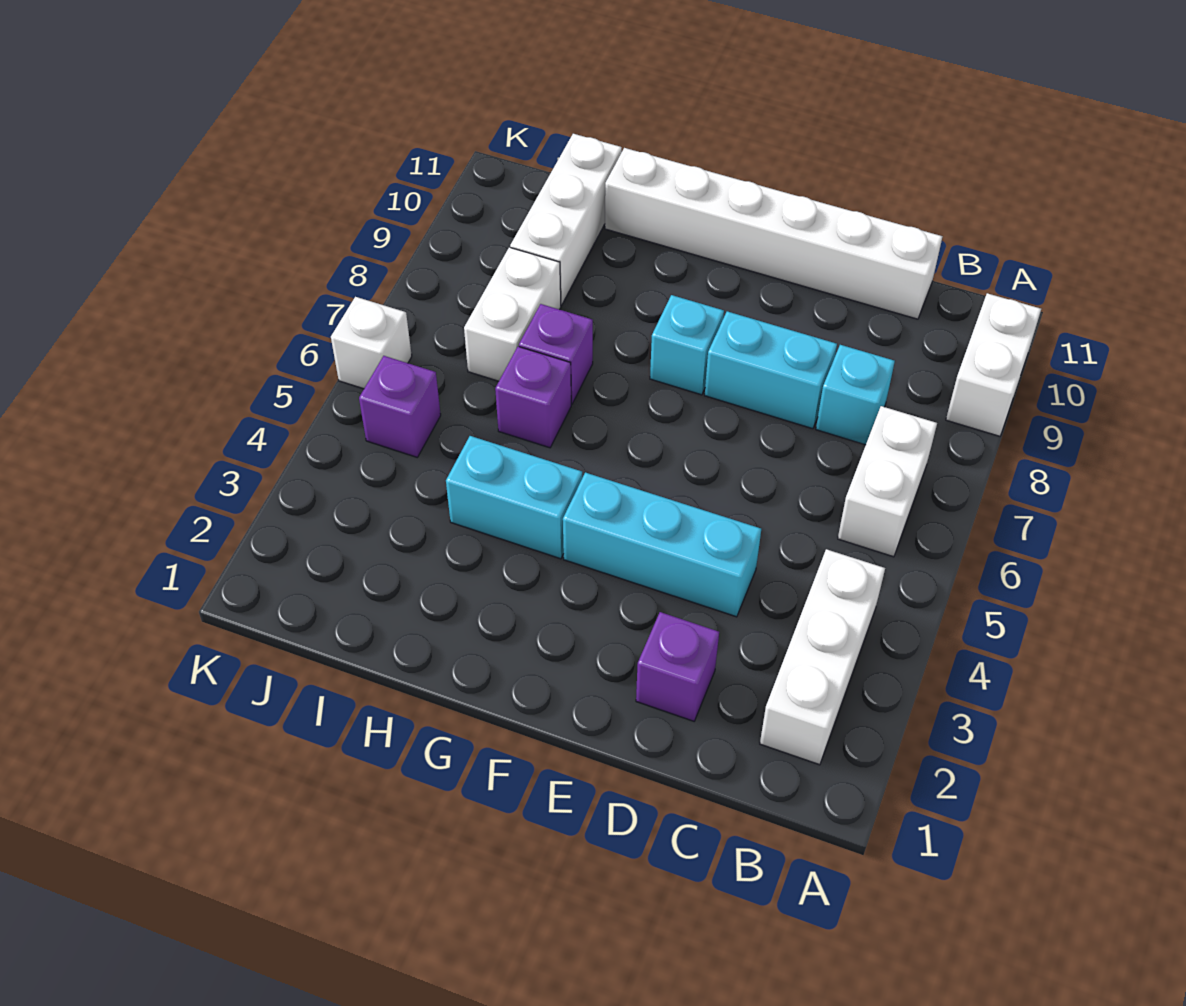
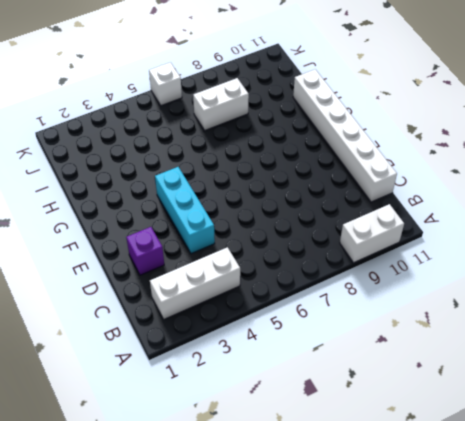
none -> white brick B6:B7 level 1
none -> cyan brick C8 level 1
none -> cyan brick D8:E8 level 1

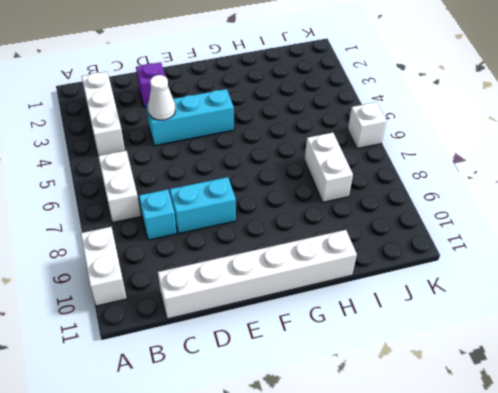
white cone D4 level 2 -> none
none -> cyan brick F8 level 1
none -> cyan brick G4:H4 level 1
none -> purple brick H6 level 1

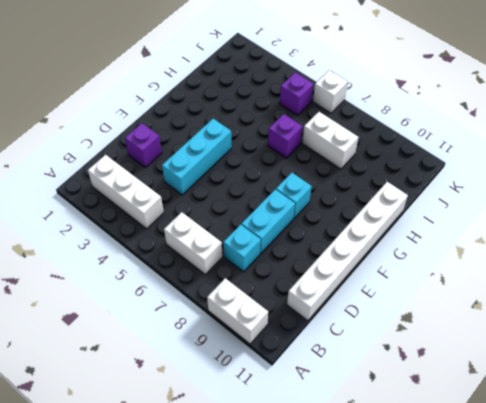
none -> cyan brick G4:H4 level 1
none -> purple brick H7 level 1
none -> white brick I9:I11 level 1

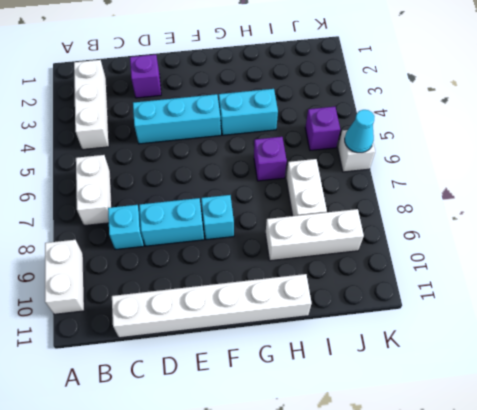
white brick H9:J9 level 1 -> white brick I9:I11 level 1
cyan cone K6 level 2 -> none
none -> purple brick H7 level 1

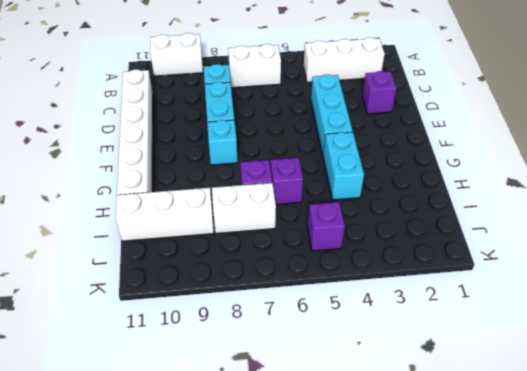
none -> white brick K6 level 1

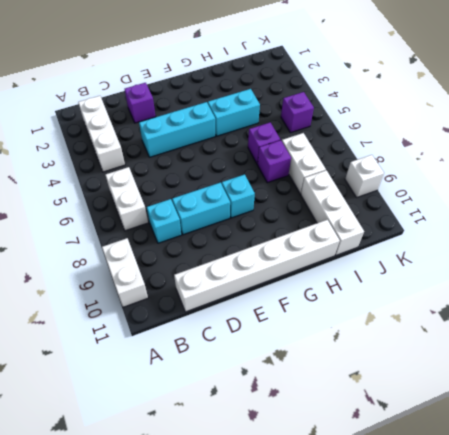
white brick K9 level 1 -> white brick K6 level 1

